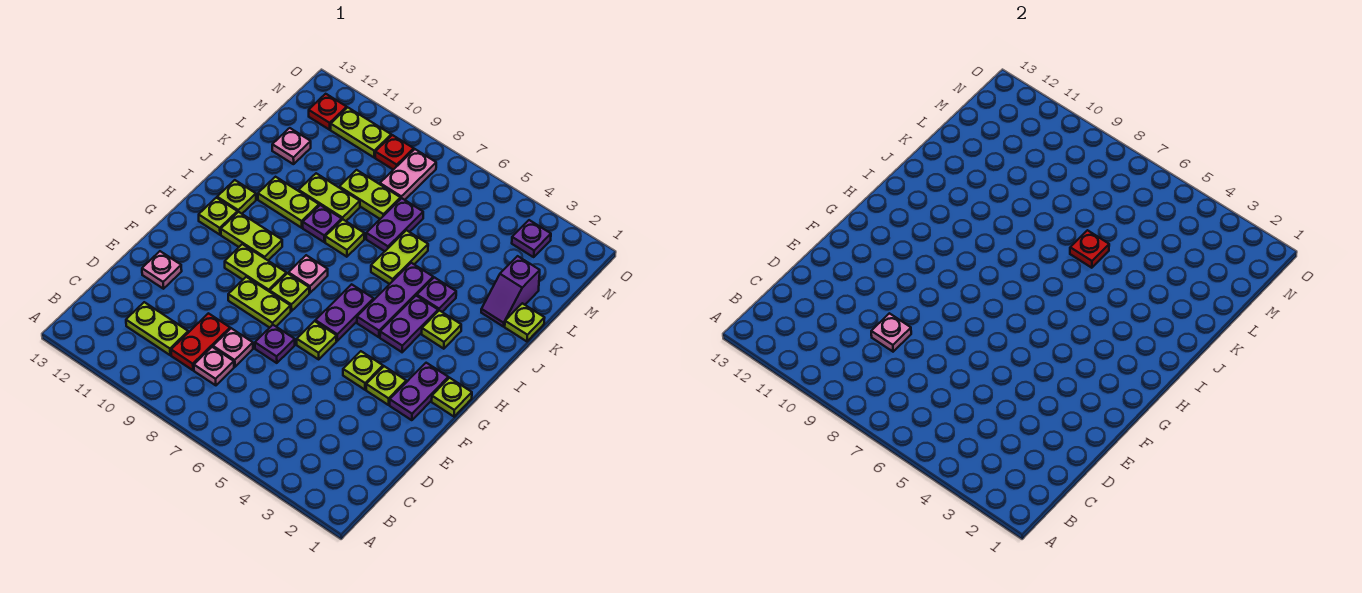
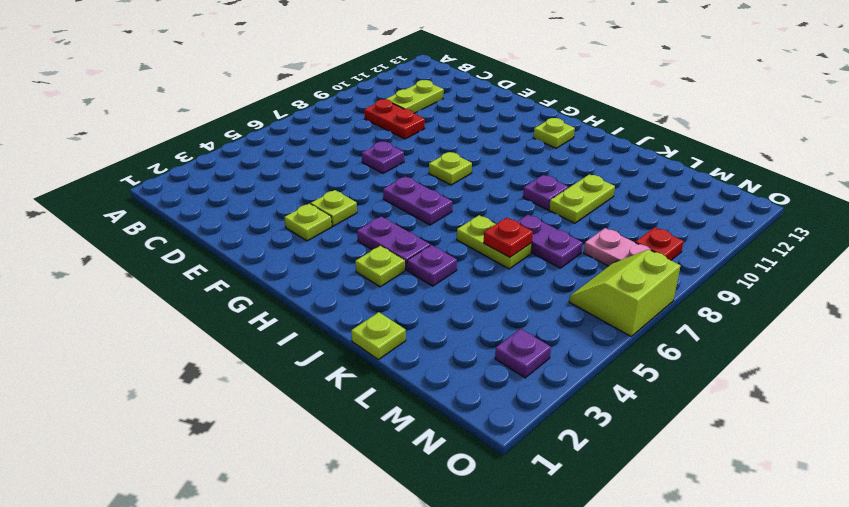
lime slope N6:O7 level 1 top O -> none
none -> pink plate C8 level 1
none -> pink plate D8 level 1
none -> pink plate E12 level 1
none -> purple plate F2:G2 level 1

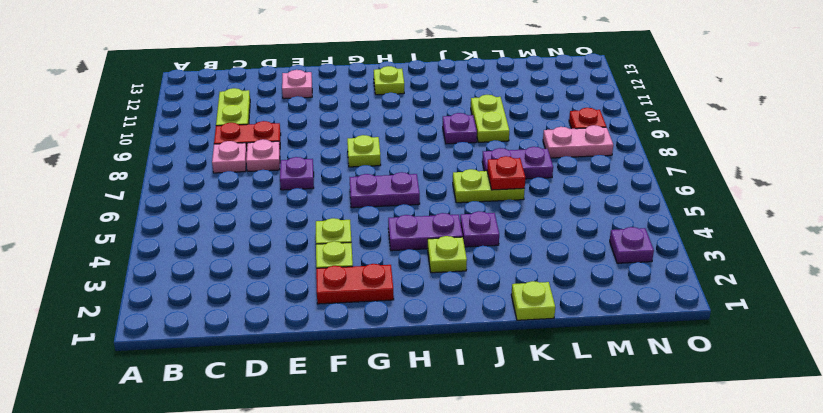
red plate F2:G2 level 1 -> purple plate F2:G2 level 1
none -> lime plate F6 level 1
none -> lime plate F8:F9 level 1
none -> lime plate G1 level 1
none -> lime plate G9:G10 level 1

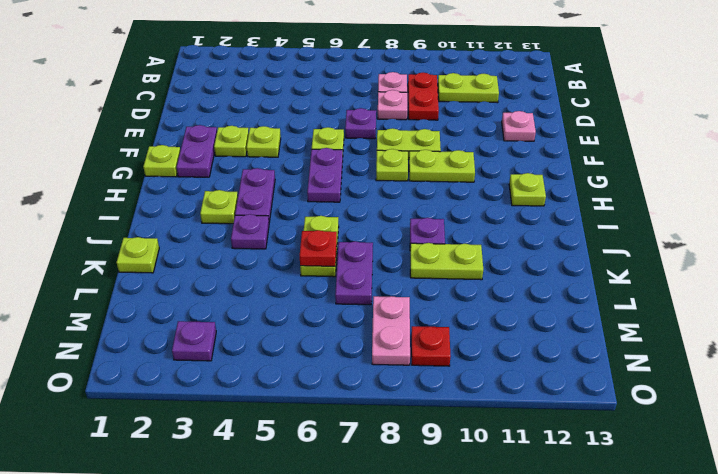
none -> purple plate H5:J5 level 1
none -> pink plate H8 level 1
none -> lime plate H10:H11 level 1
none -> lime plate I12 level 1

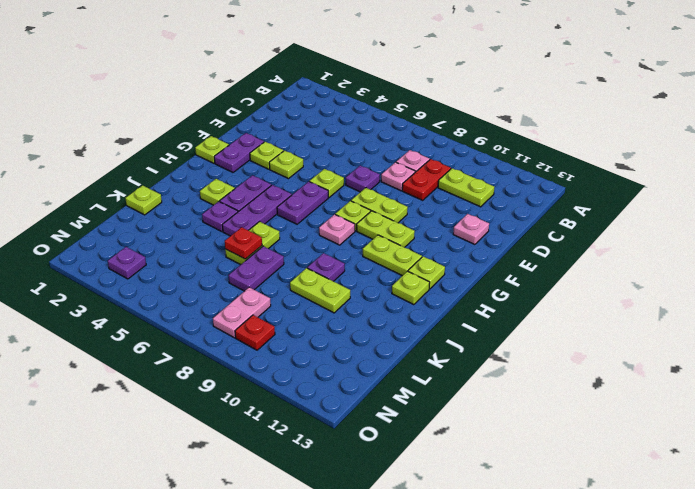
none -> lime plate J8 level 1
none -> lime plate J10:J11 level 1
none -> purple slope K2:L2 level 1 top L
none -> lime plate L8:L9 level 1

